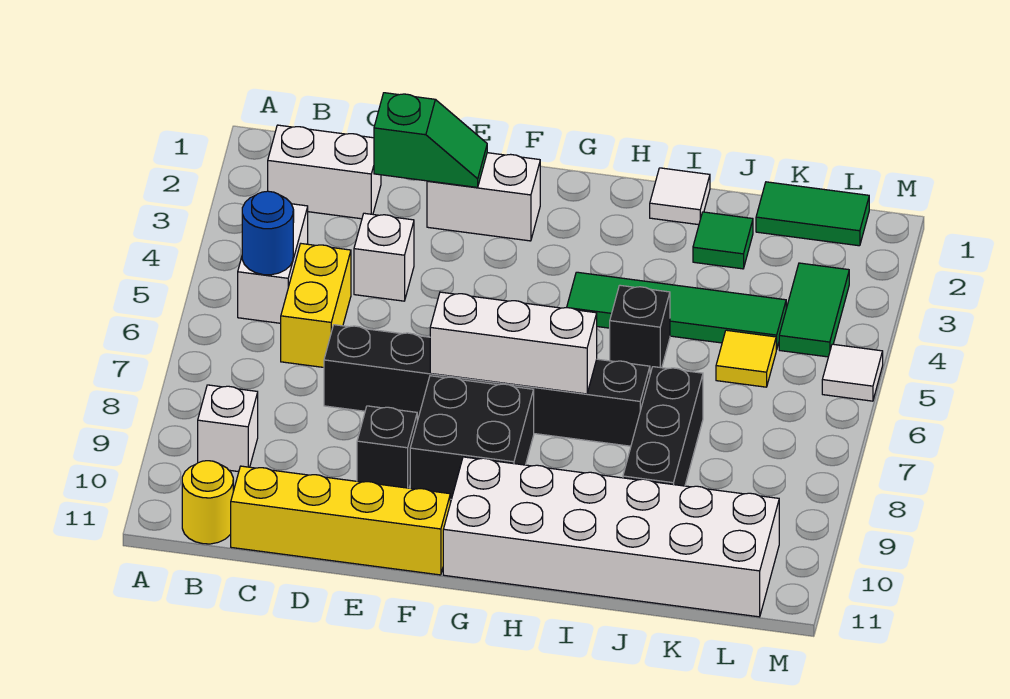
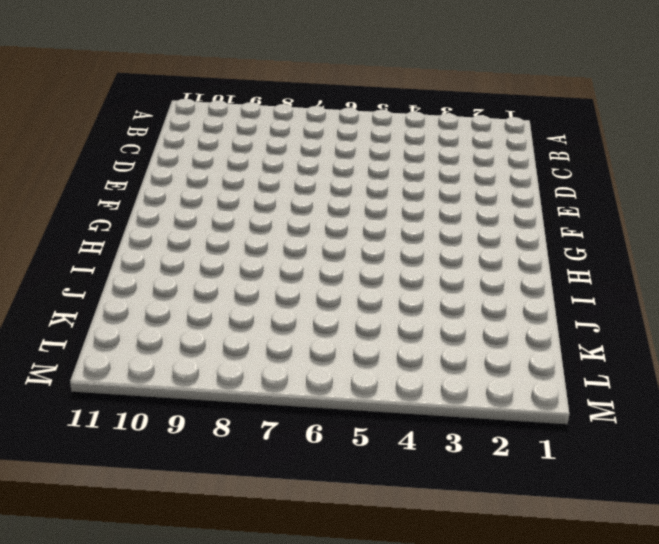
none -> white brick B2:C2 level 1
none -> white brick B4:B5 level 1
none -> white brick B9 level 1

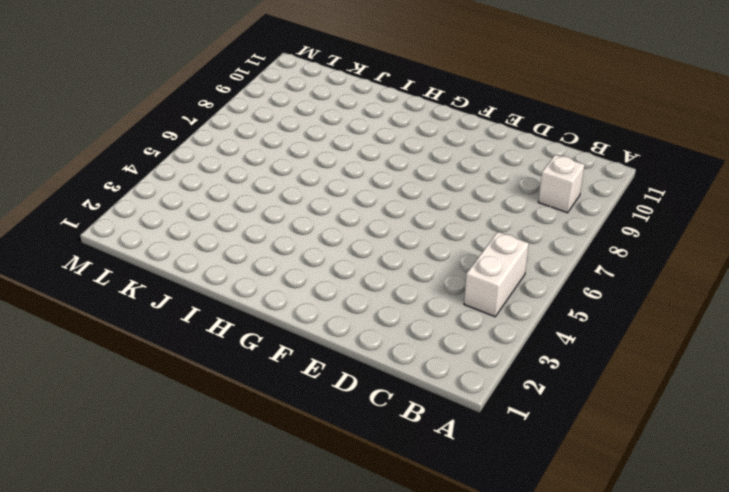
none -> white brick B2:C2 level 1
none -> yellow round brick B11 level 1
none -> yellow brick C5:C6 level 1

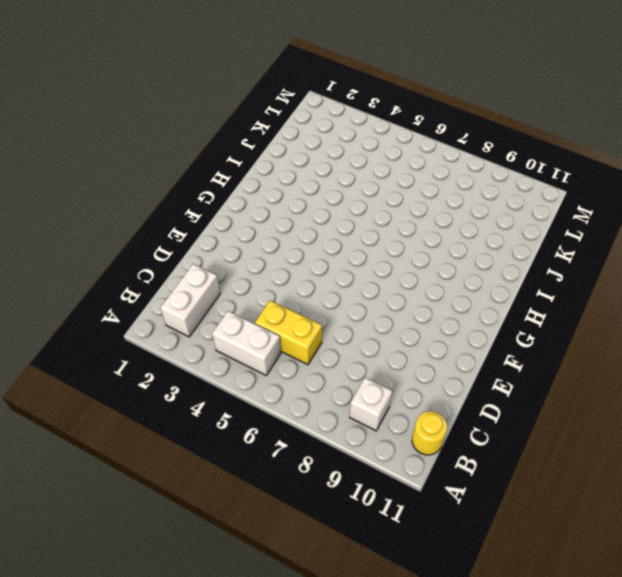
none -> yellow brick C11:F11 level 1
none -> white brick D4 level 1
none -> black brick D7:I7 level 1

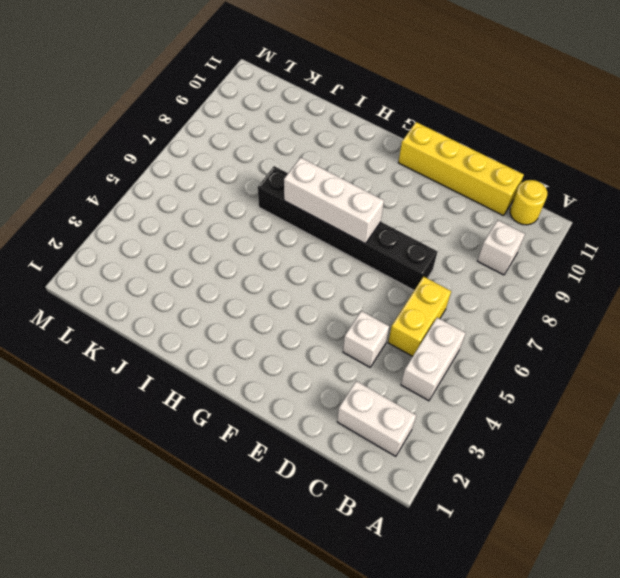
none -> white brick E2:F2 level 1
none -> black brick E9 level 1
none -> black brick F8:G9 level 1

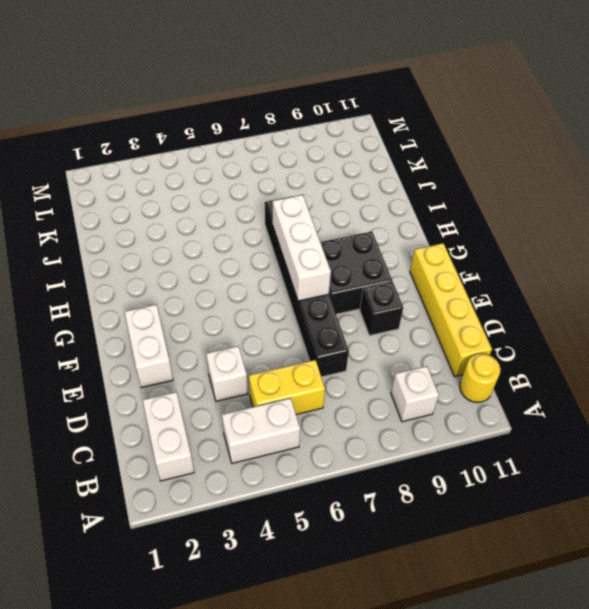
none -> white brick G10:L11 level 1
none -> green tile H4:K4 level 1
none -> white tile I1 level 1

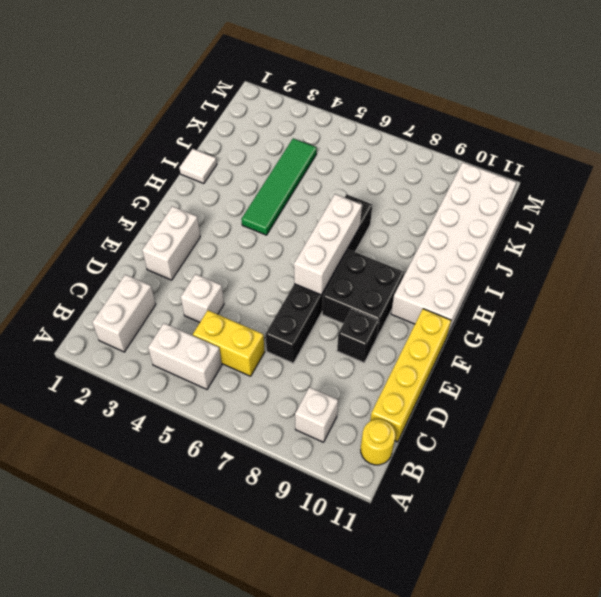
none -> black brick I5 level 1
none -> green tile J2 level 1
none -> black brick J7:J9 level 1

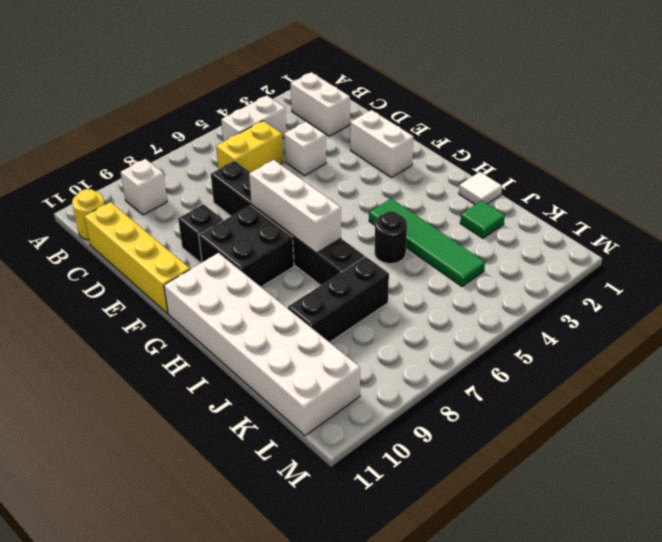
black round brick I5 level 1 -> black brick I5 level 1
none -> green tile K1:L1 level 1
none -> yellow tile K5 level 1
none -> green tile L3:L4 level 1

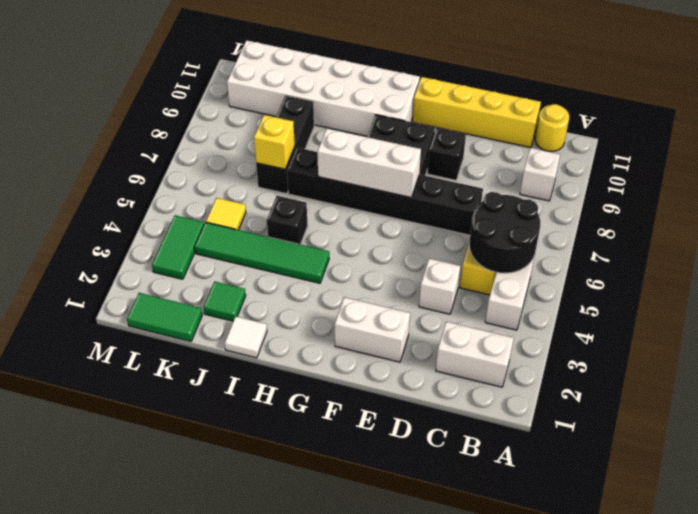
black round brick B5:C6 level 2 -> blue round brick B5 level 2
yellow brick J7 level 2 -> none
none -> white tile M5 level 1
none -> green slope D2:E2 level 2 top D

